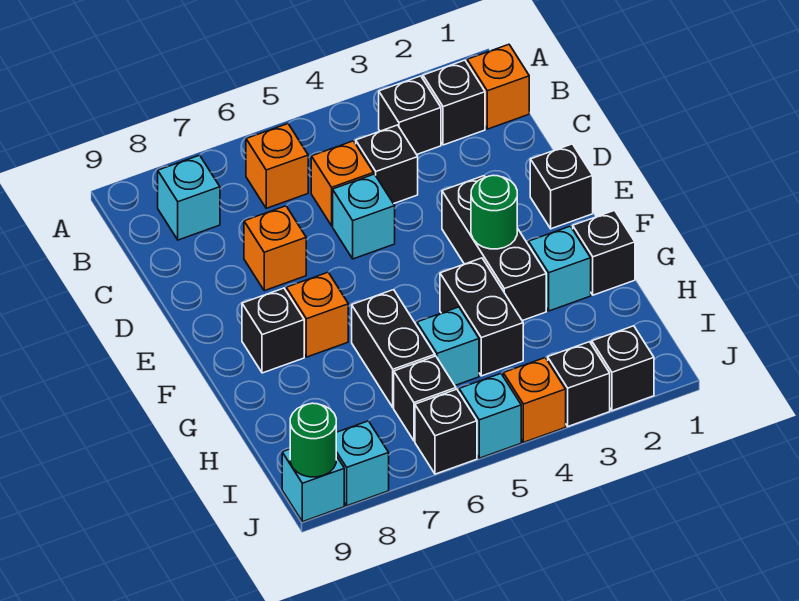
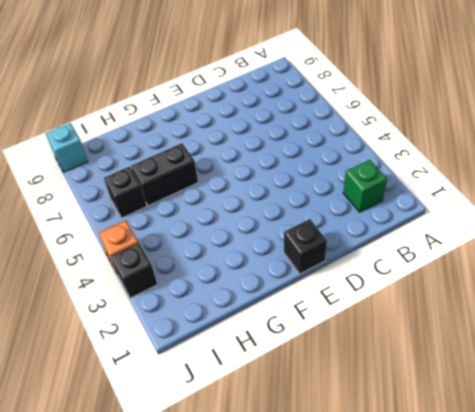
green brick B2 level 1 -> black brick B2 level 1
none -> orange brick B1 level 1
none -> black brick B3 level 1
none -> orange brick B6 level 1

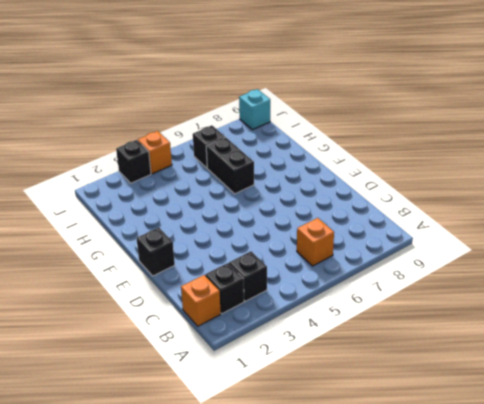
none -> cyan brick B8 level 1
none -> black brick C4 level 1
none -> orange brick C5 level 1

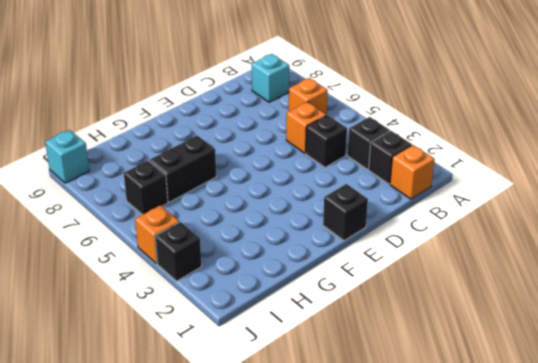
none -> cyan brick D5 level 1
none -> orange brick D7 level 1
none -> black brick E3:G3 level 1

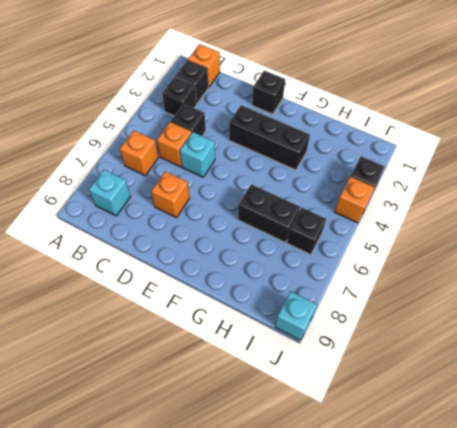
none -> orange brick F7 level 1
none -> black brick F8 level 1
none -> black brick G1 level 1

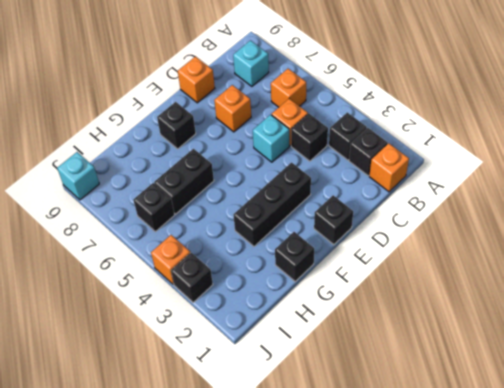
orange brick D9 level 1 -> orange brick F7 level 1
none -> cyan brick G2 level 1
none -> black brick G4:H4 level 1
none -> cyan brick H5 level 1

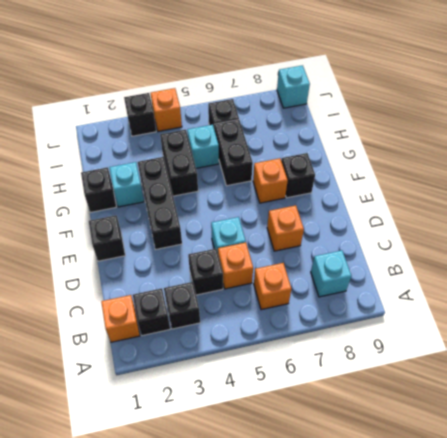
none -> black brick J2 level 1
none -> cyan brick J5 level 1
none -> black brick J6 level 1

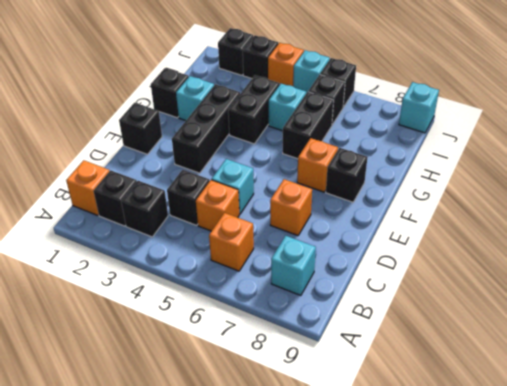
none -> cyan brick J8 level 1
none -> green round brick F3 level 2
none -> green round brick J9 level 2

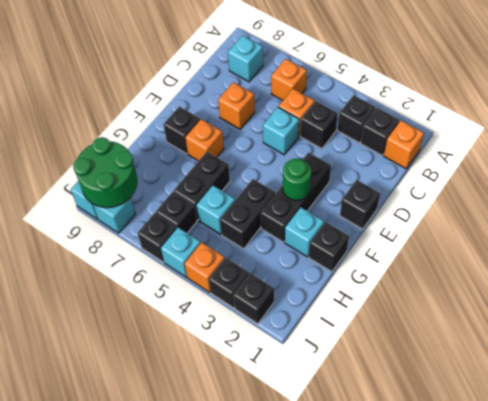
green round brick I8:J9 level 2 -> green round brick J9 level 2

